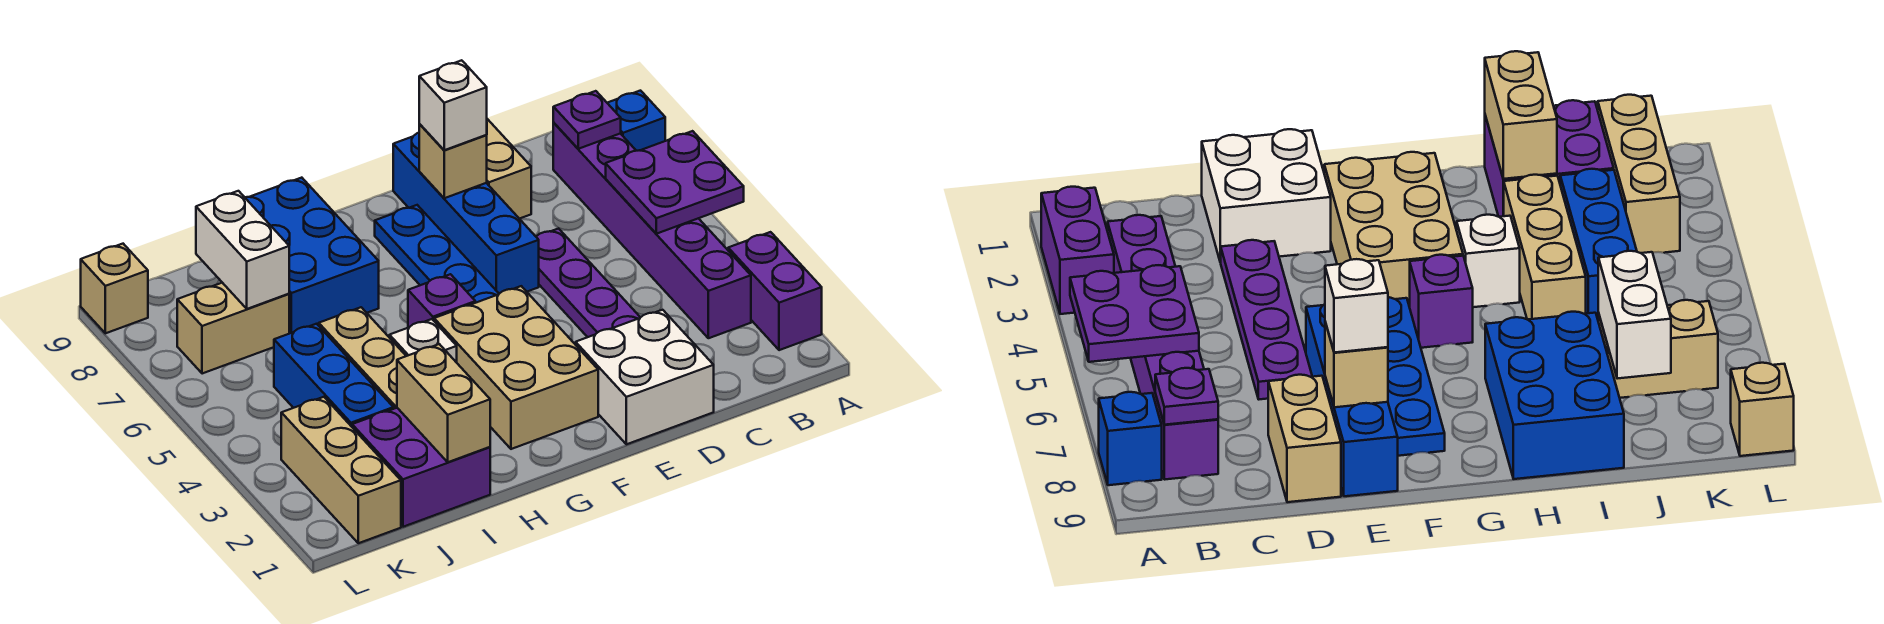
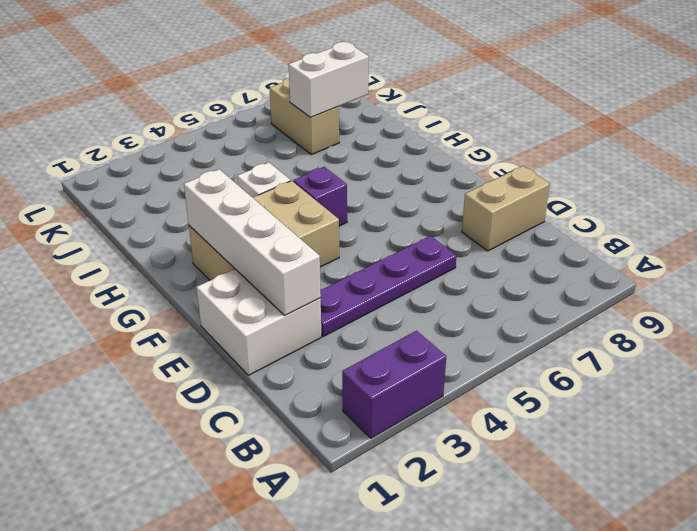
white brick D2:G2 level 2 -> none
none -> blue brick A8 level 1
none -> purple brick B3:B8 level 1
none -> blue brick E6:E9 level 1

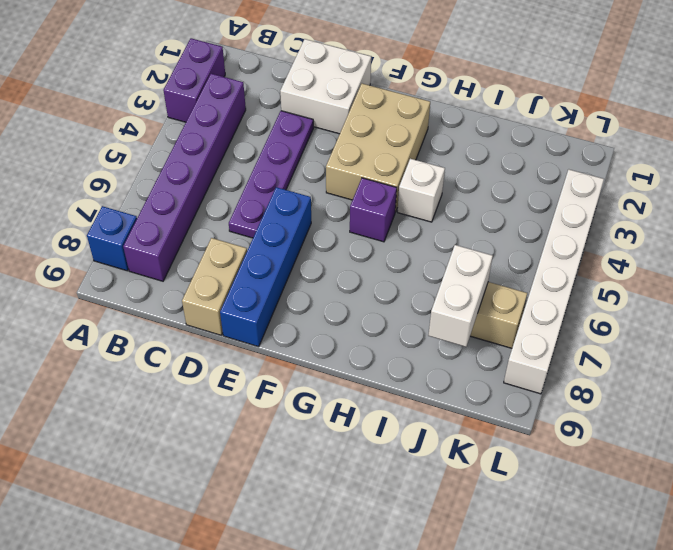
white brick L3:L8 level 1 -> none
none -> blue plate F5:F8 level 1
none -> blue brick H7:I9 level 1
none -> purple brick I1:J2 level 1

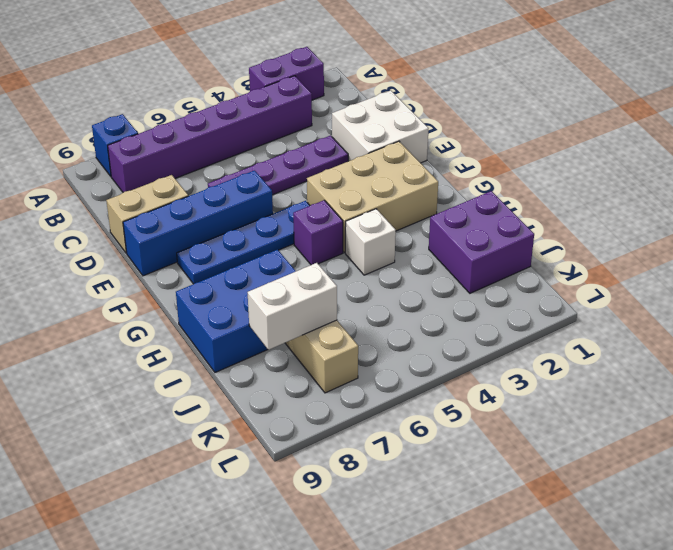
none -> tan brick I3:I5 level 1
none -> blue brick J3:J5 level 1
none -> tan brick K1:K3 level 1

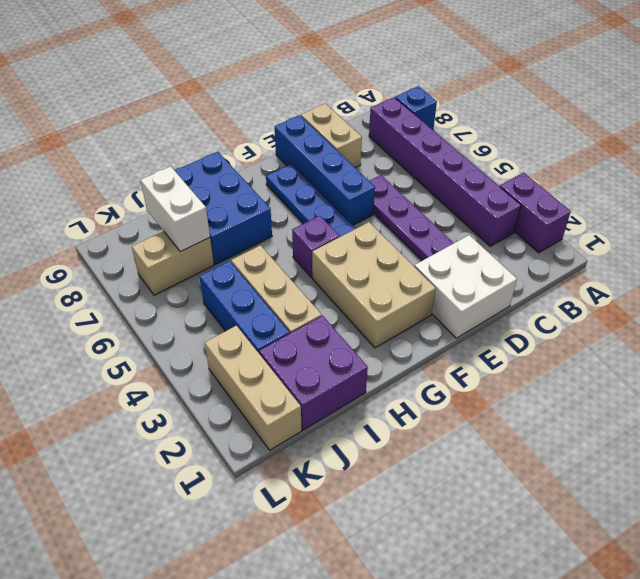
none -> white brick H4 level 1
none -> tan brick L9 level 1
none -> purple plate A5:B6 level 2

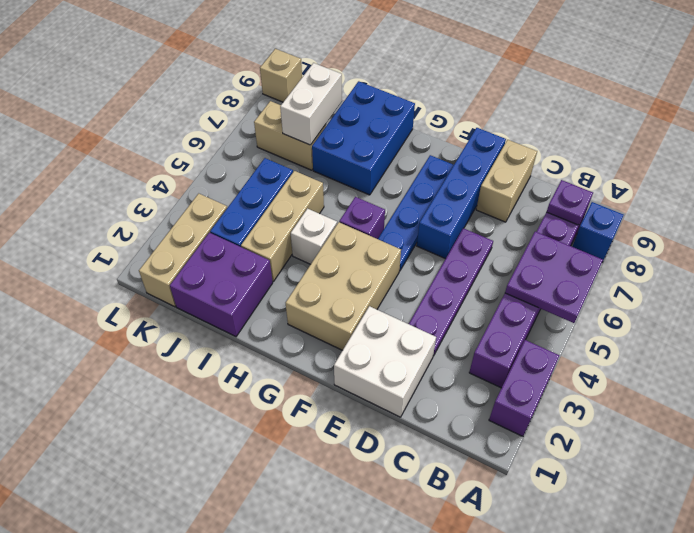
none -> tan brick E8 level 2
none -> tan brick I1:I2 level 2
none -> white brick E8 level 3

